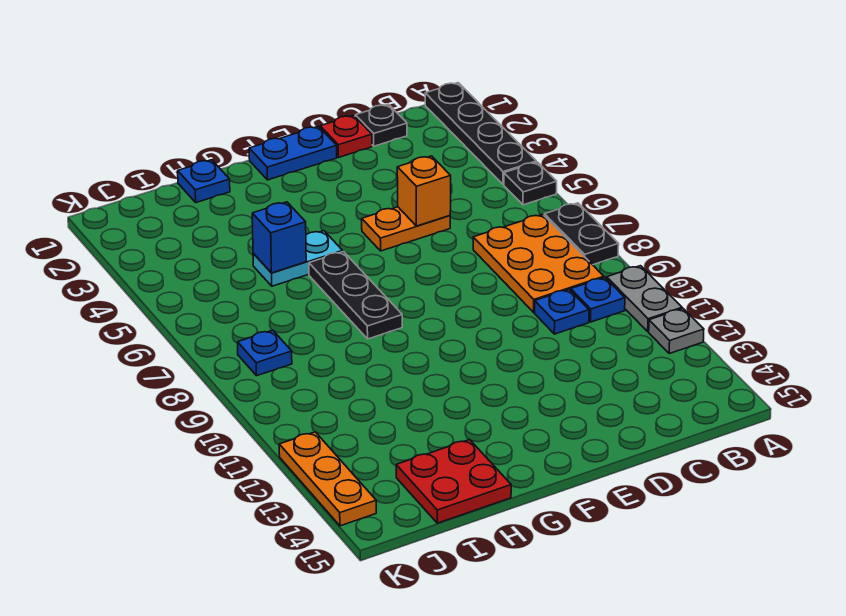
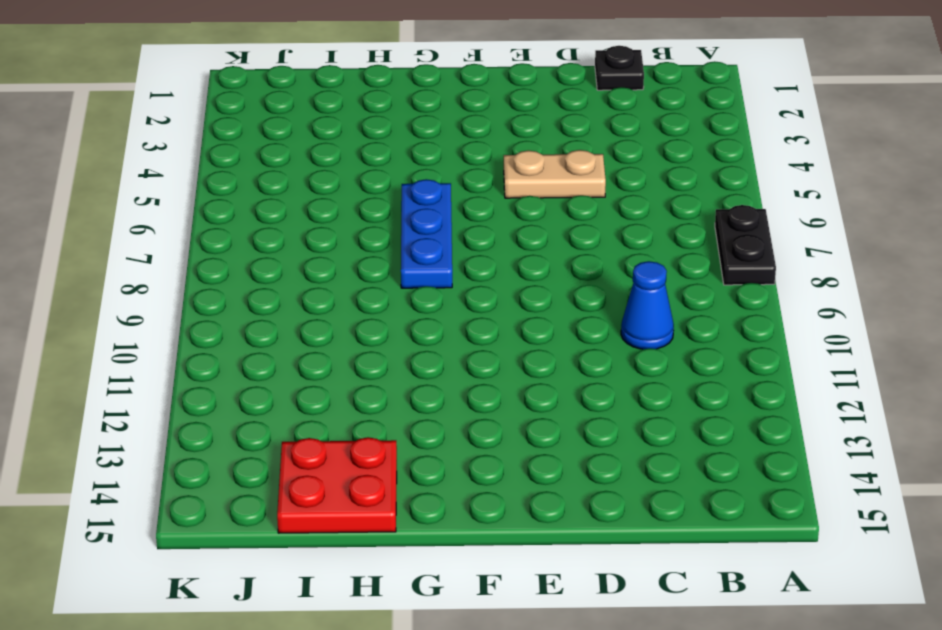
blue cone C10 level 1 -> blue plate C10 level 1
tan plate D5:E5 level 1 -> orange plate D5:E5 level 1
blue plate G6:G8 level 1 -> black plate G6:G8 level 1
none -> black plate A1:A4 level 1
none -> black plate A5 level 1
none -> grey plate A10:A11 level 1

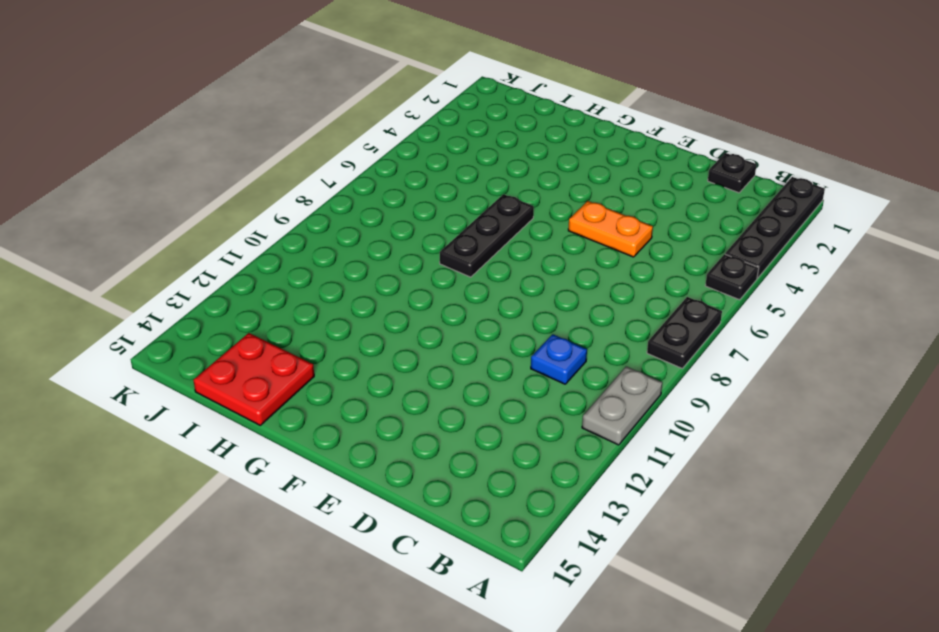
none -> grey plate A12 level 1
none -> orange plate B7:C9 level 1
none -> blue plate B10 level 1

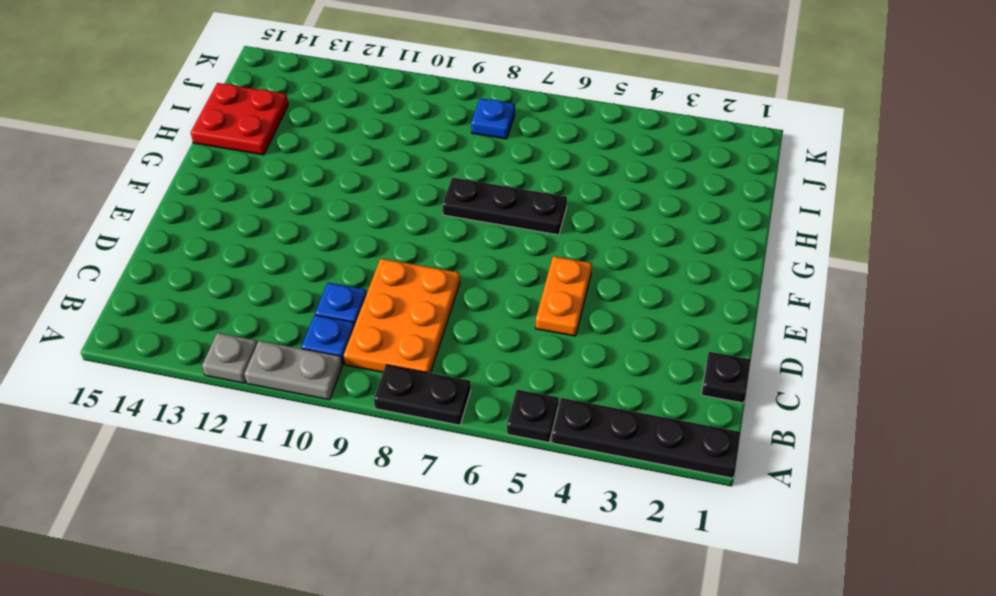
orange plate B8:D9 level 1 -> orange plate B7:C9 level 1
none -> red plate D1 level 1
none -> blue plate E1:F1 level 1
none -> cyan plate G5:H5 level 1

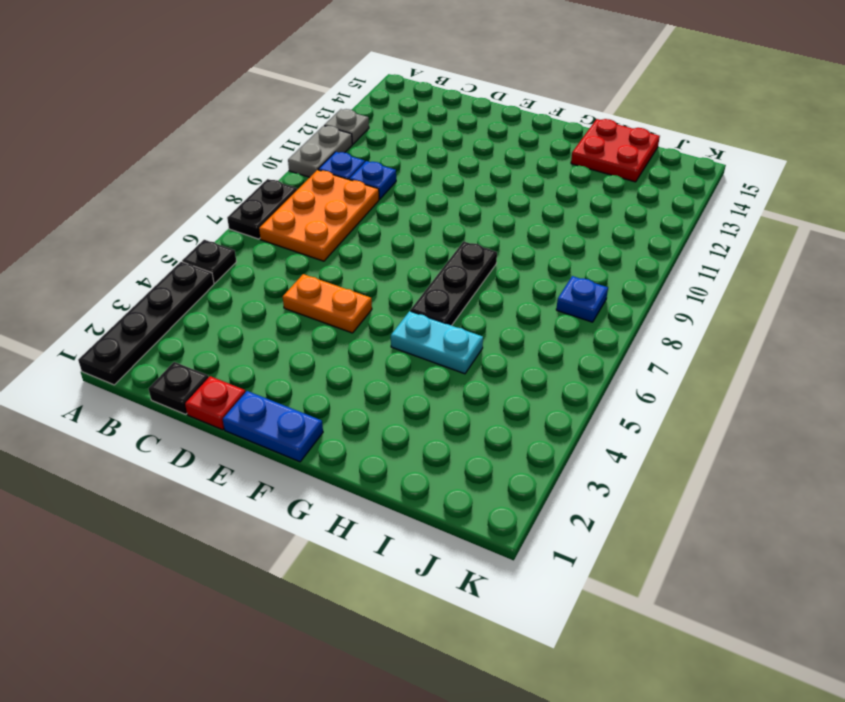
none -> blue plate H1 level 1
none -> orange plate K12:K14 level 1
none -> orange brick D5 level 2

